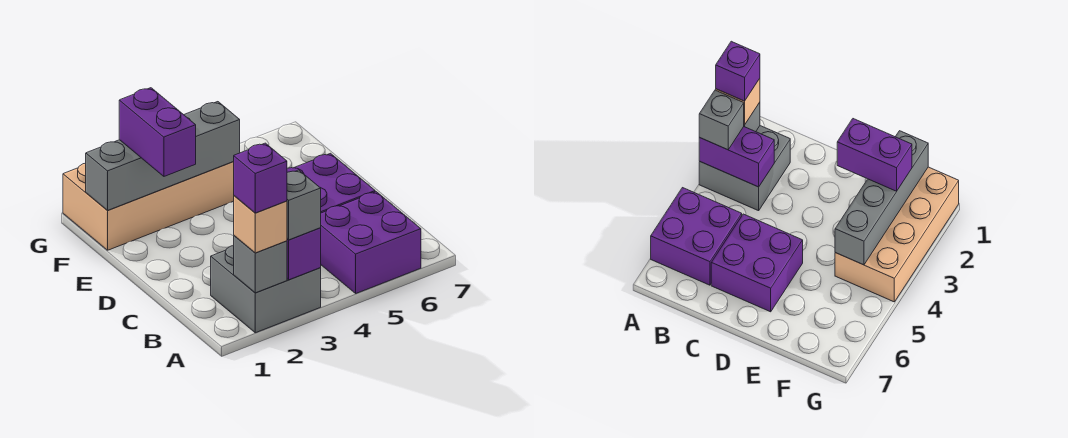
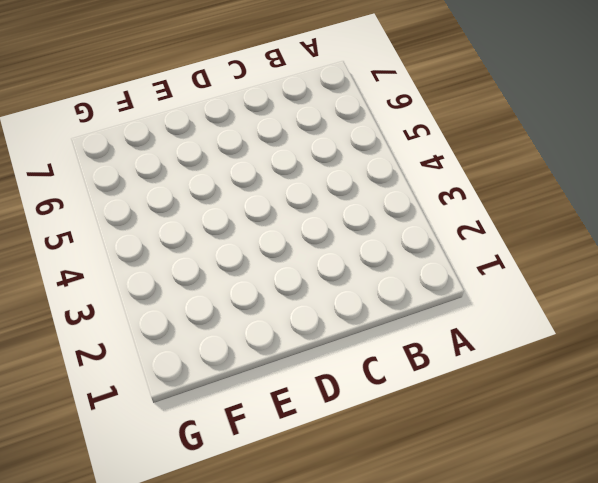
none -> grey brick A2:B3 level 1
none -> purple brick A5:B6 level 1

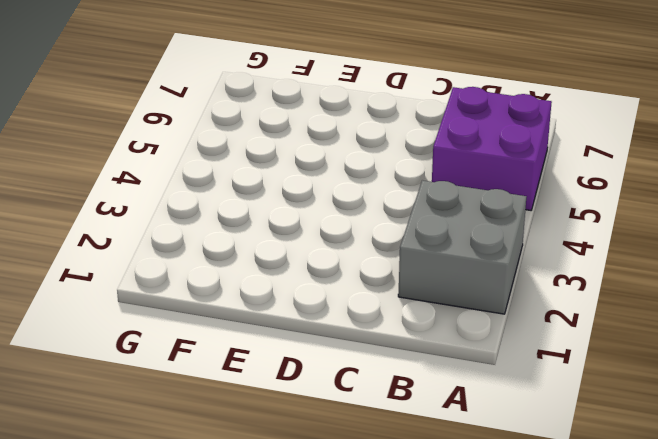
none -> purple brick C5:D6 level 1
none -> tan brick F1:G4 level 1

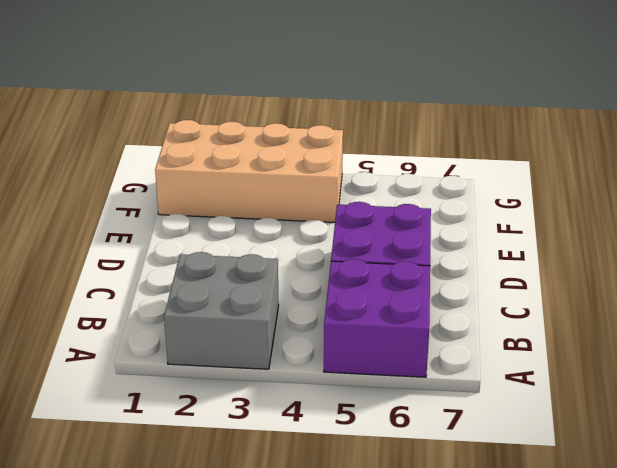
none -> grey brick A2 level 2
none -> purple brick A3:B3 level 2

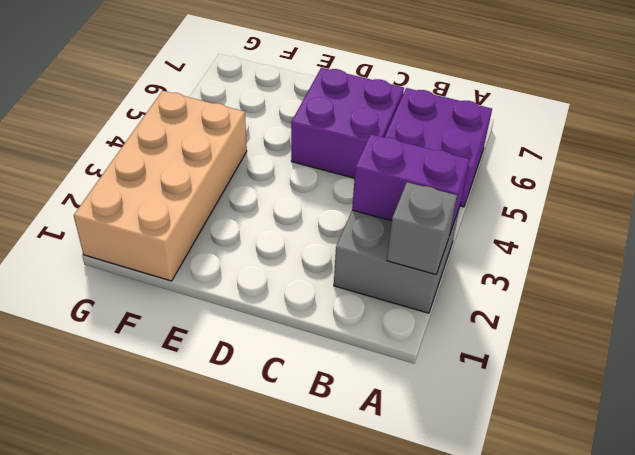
none -> grey brick F1:F4 level 2
none -> tan brick A2 level 3

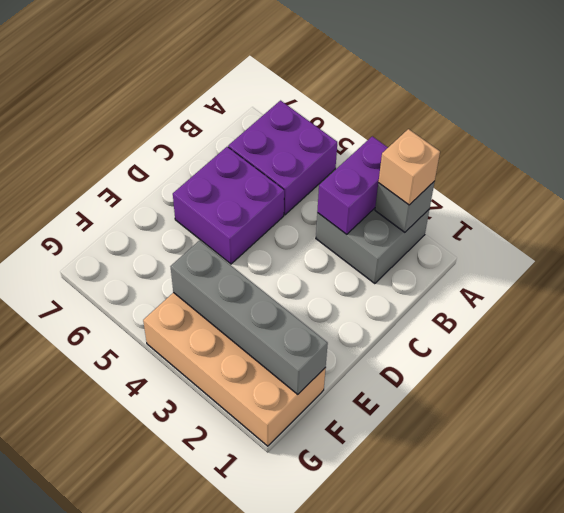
none -> grey brick A3 level 3
none -> purple brick E2:F2 level 3

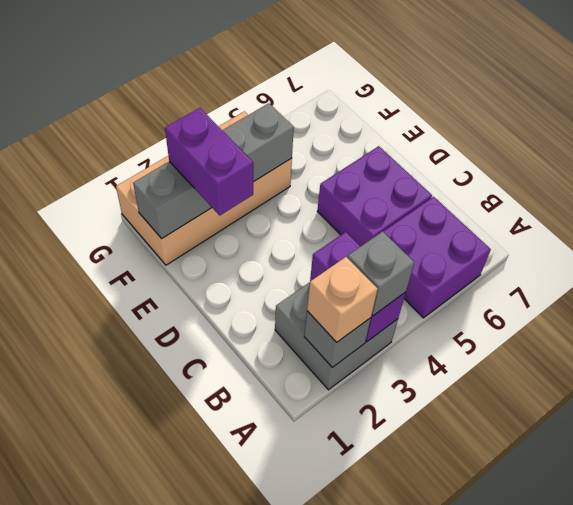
none -> purple brick A2 level 4

